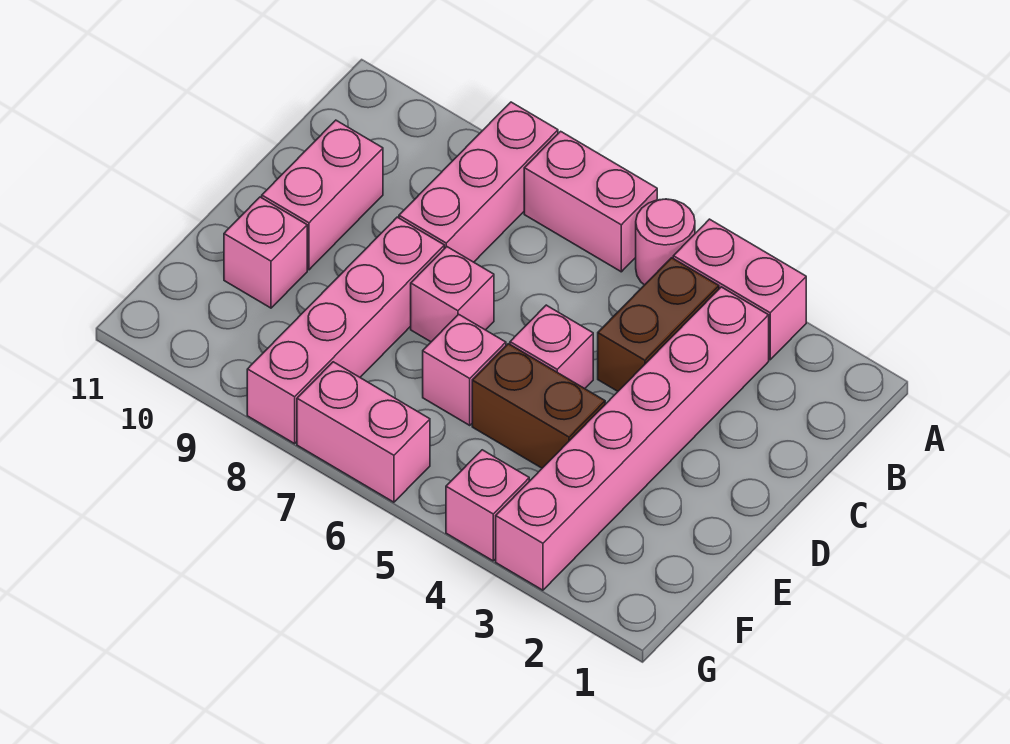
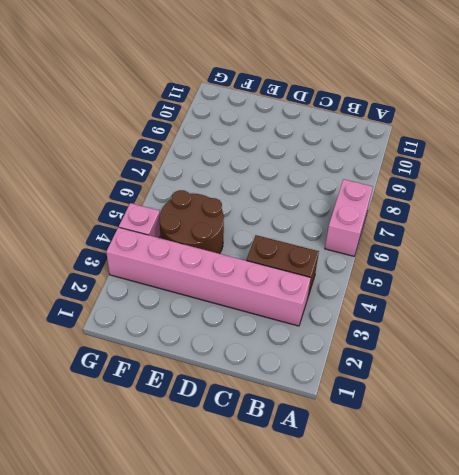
brown round brick E4:F5 level 1 -> brown brick E4:E5 level 1
none -> pink brick A3:A4 level 1
none -> pink round brick A5 level 1
none -> pink brick A8:C8 level 1

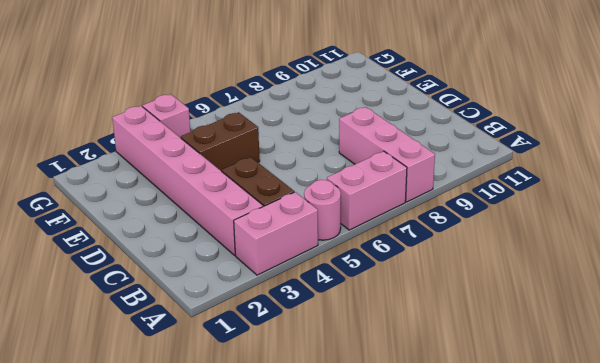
none -> pink brick C10:D10 level 1
none -> pink brick D5 level 1
none -> pink brick D7 level 1

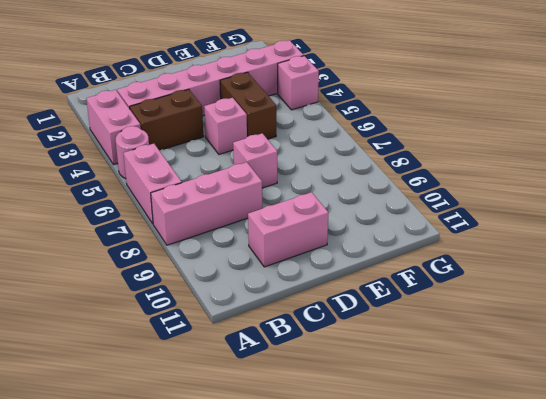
none -> pink brick D8:G8 level 1
none -> pink brick E6 level 1
none -> pink brick E10 level 1

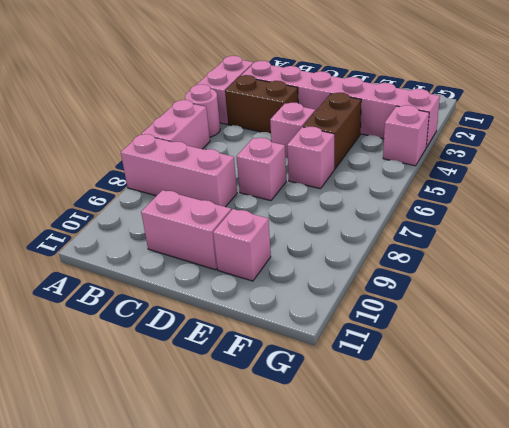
none -> pink brick D8:G8 level 1
none -> pink brick G6:G7 level 1

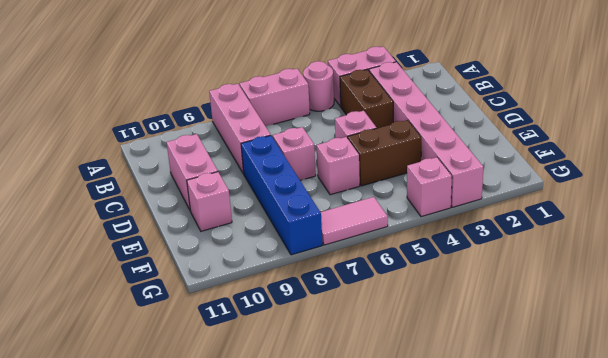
blue brick D8:G8 level 1 -> pink brick D8:G8 level 1
pink tile G6:G7 level 1 -> pink brick G6:G7 level 1

